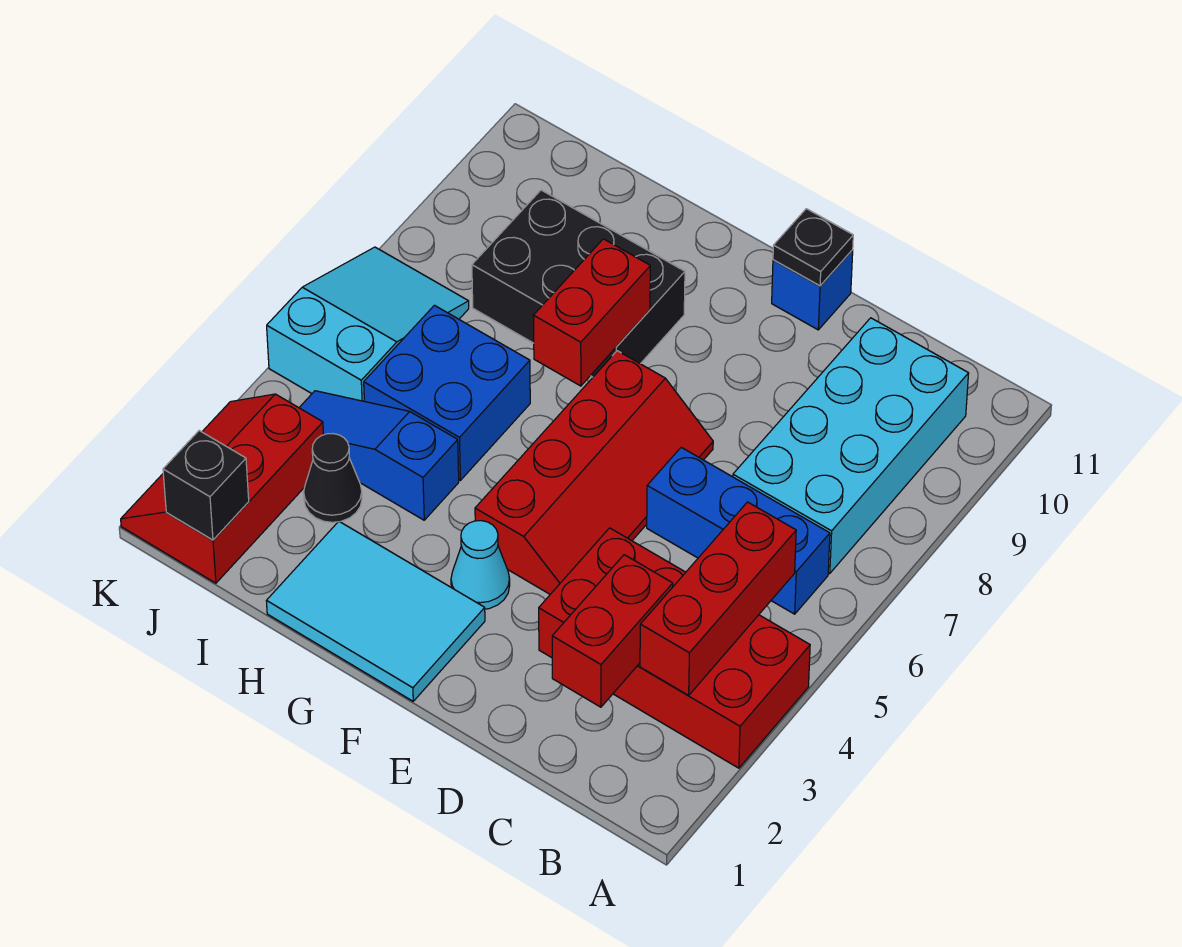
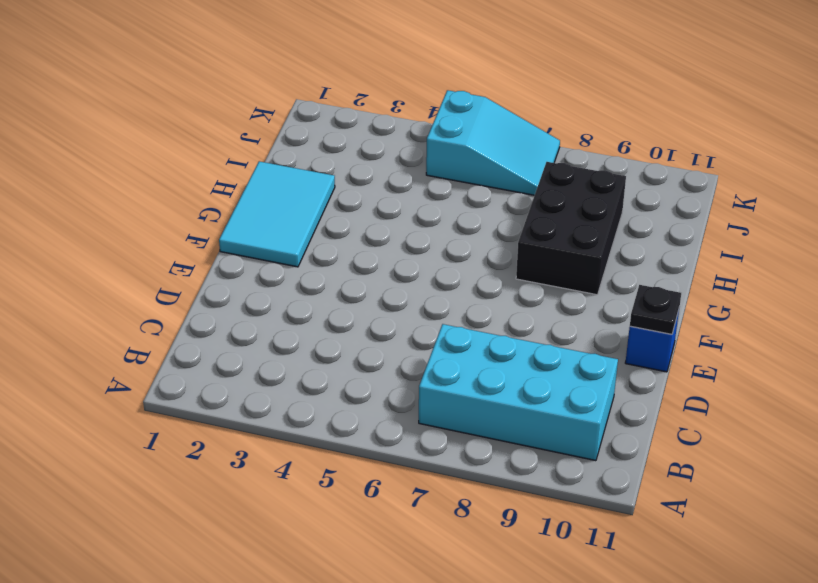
none -> red brick A3:D4 level 1
none -> blue brick B6:D6 level 1
none -> red slope E4:F7 level 1 top F

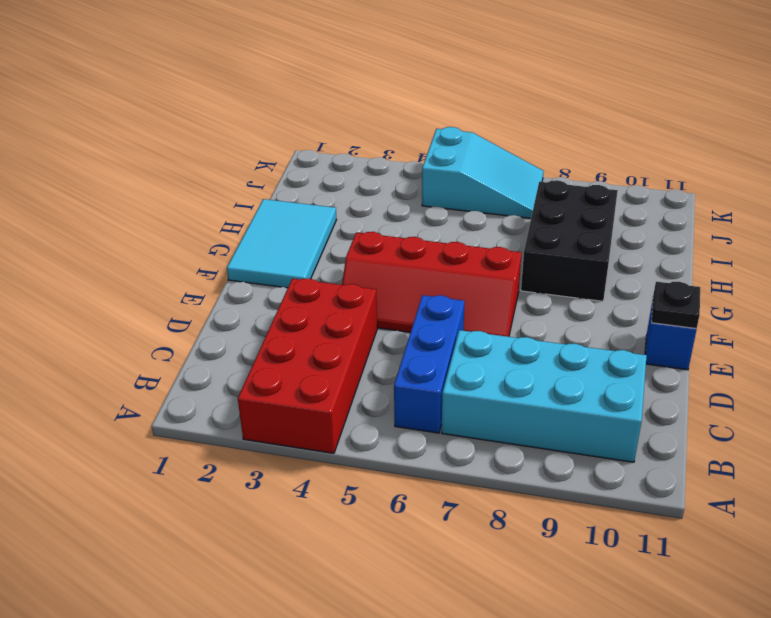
none -> cyan cone F3 level 1
none -> blue slope H4:J4 level 1 top H
none -> blue brick H5:I6 level 1

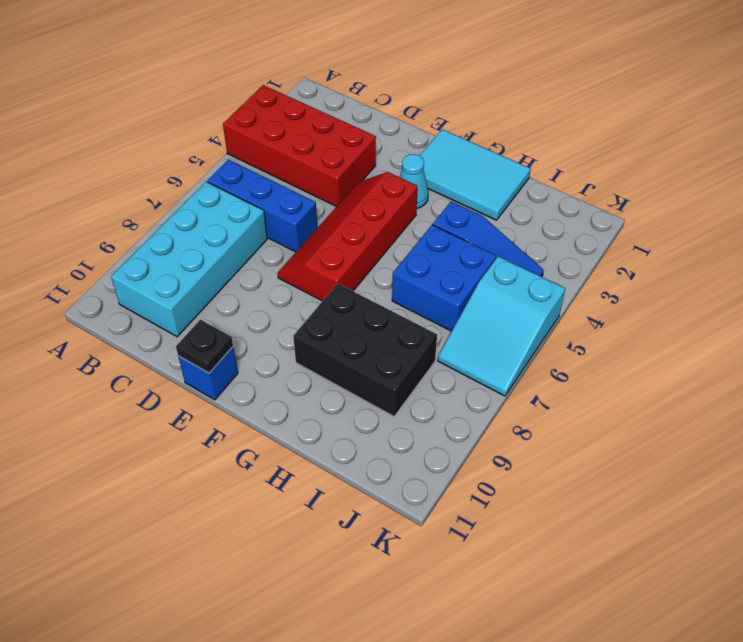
none -> black cone I3 level 1
none -> red slope J1:K3 level 1 top J
none -> red brick B3:B5 level 2

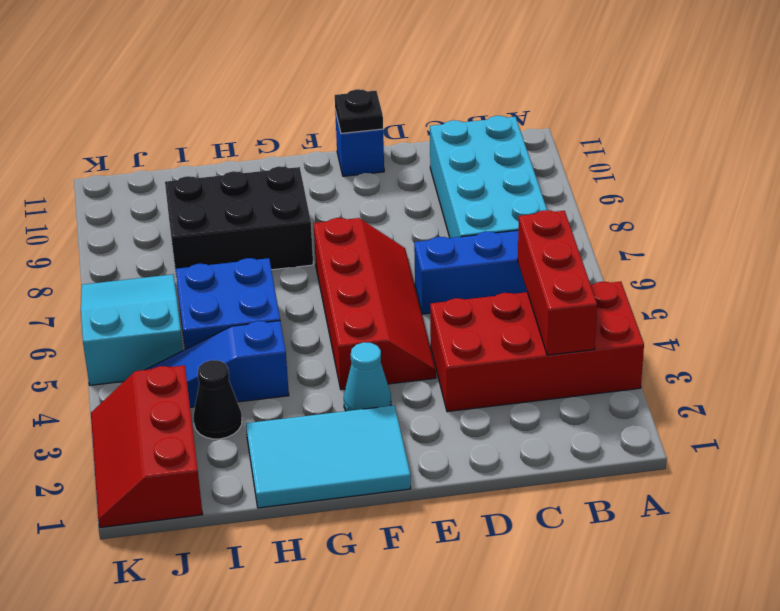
none -> red brick C2:C3 level 2
none -> red brick G7:G8 level 2
none -> black brick J1 level 2

